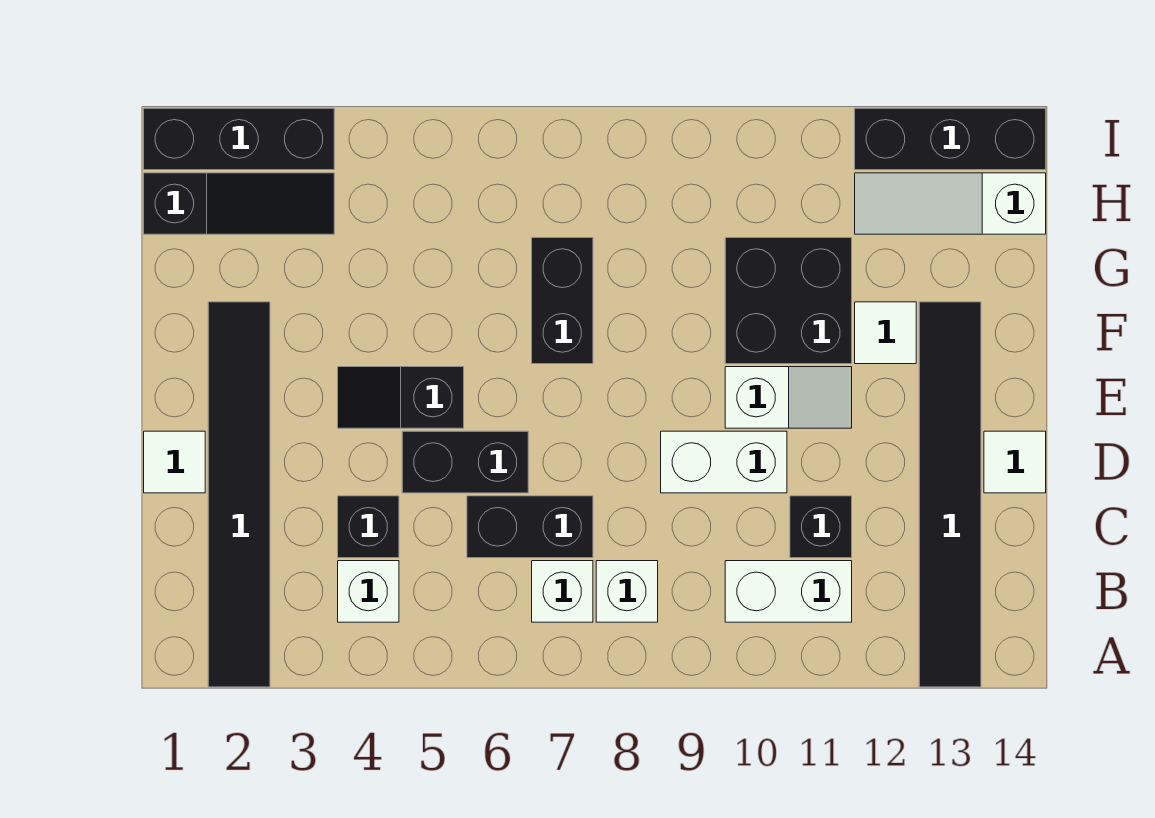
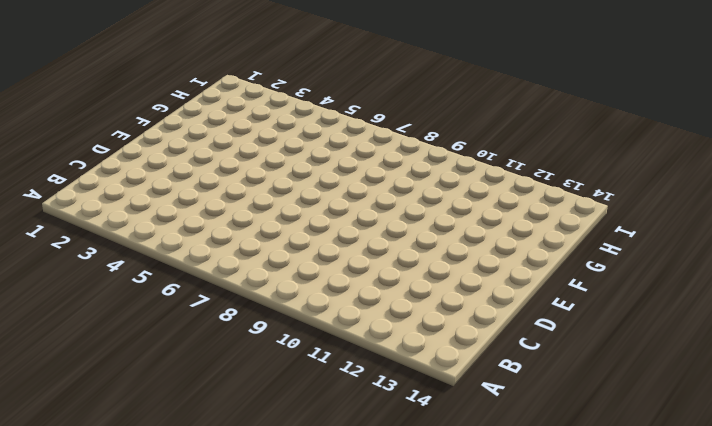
none -> black tile A2:F2 level 1
none -> black tile A13:F13 level 1
none -> white brick B4 level 1

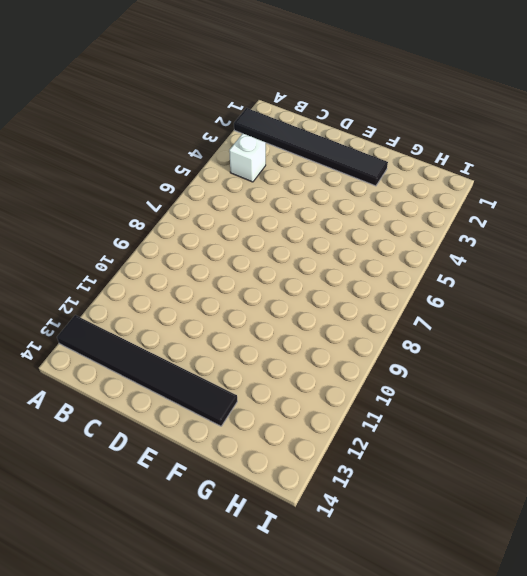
none -> white brick B7 level 1
none -> white brick B8 level 1
none -> white brick B10:B11 level 1

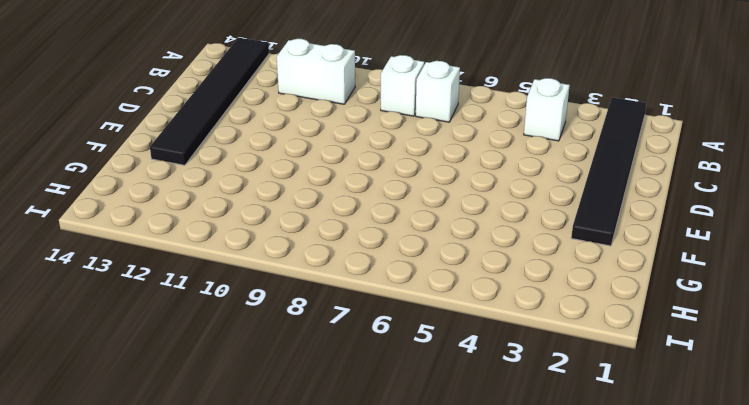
none -> black brick C4 level 1
none -> black brick C6:C7 level 1
none -> black brick C11 level 1

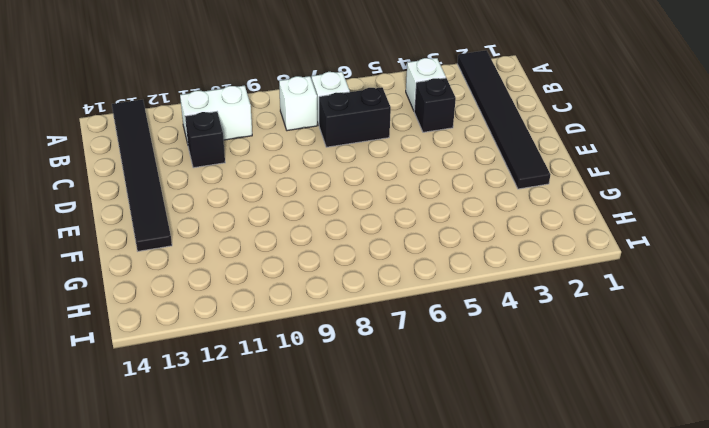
none -> white tile D1 level 1
none -> black brick D5:D6 level 1
none -> white brick D9:D10 level 1

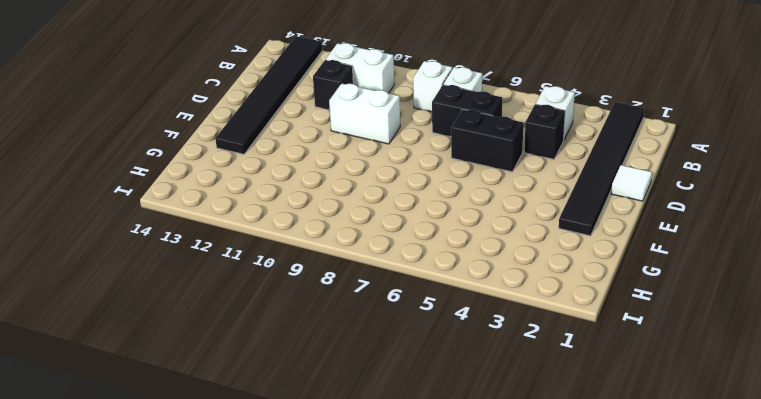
none -> white tile D14 level 1
none -> black slope E4:E5 level 1 top 5
none -> white slope E10:E11 level 1 top 10

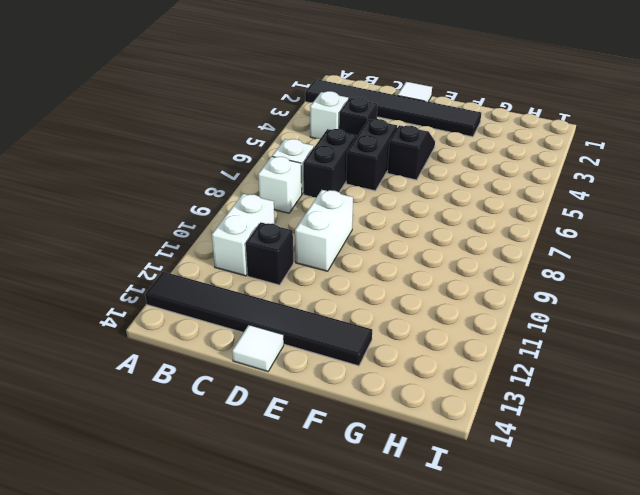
none -> white slope E10:E11 level 1 top 10
none -> black brick F7:G7 level 1
none -> black brick F10:G11 level 1

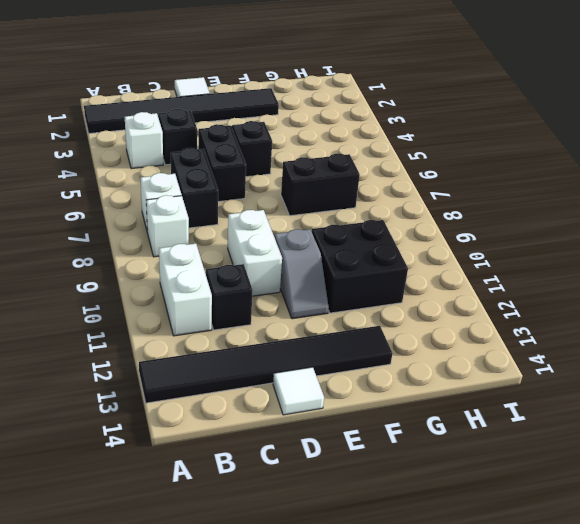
grey slope E10:E11 level 1 top 10 -> white slope E10:E11 level 1 top 10
none -> white tile F12 level 1
none -> black slope H1:H3 level 1 top 1
none -> white slope H12:H14 level 1 top 14

